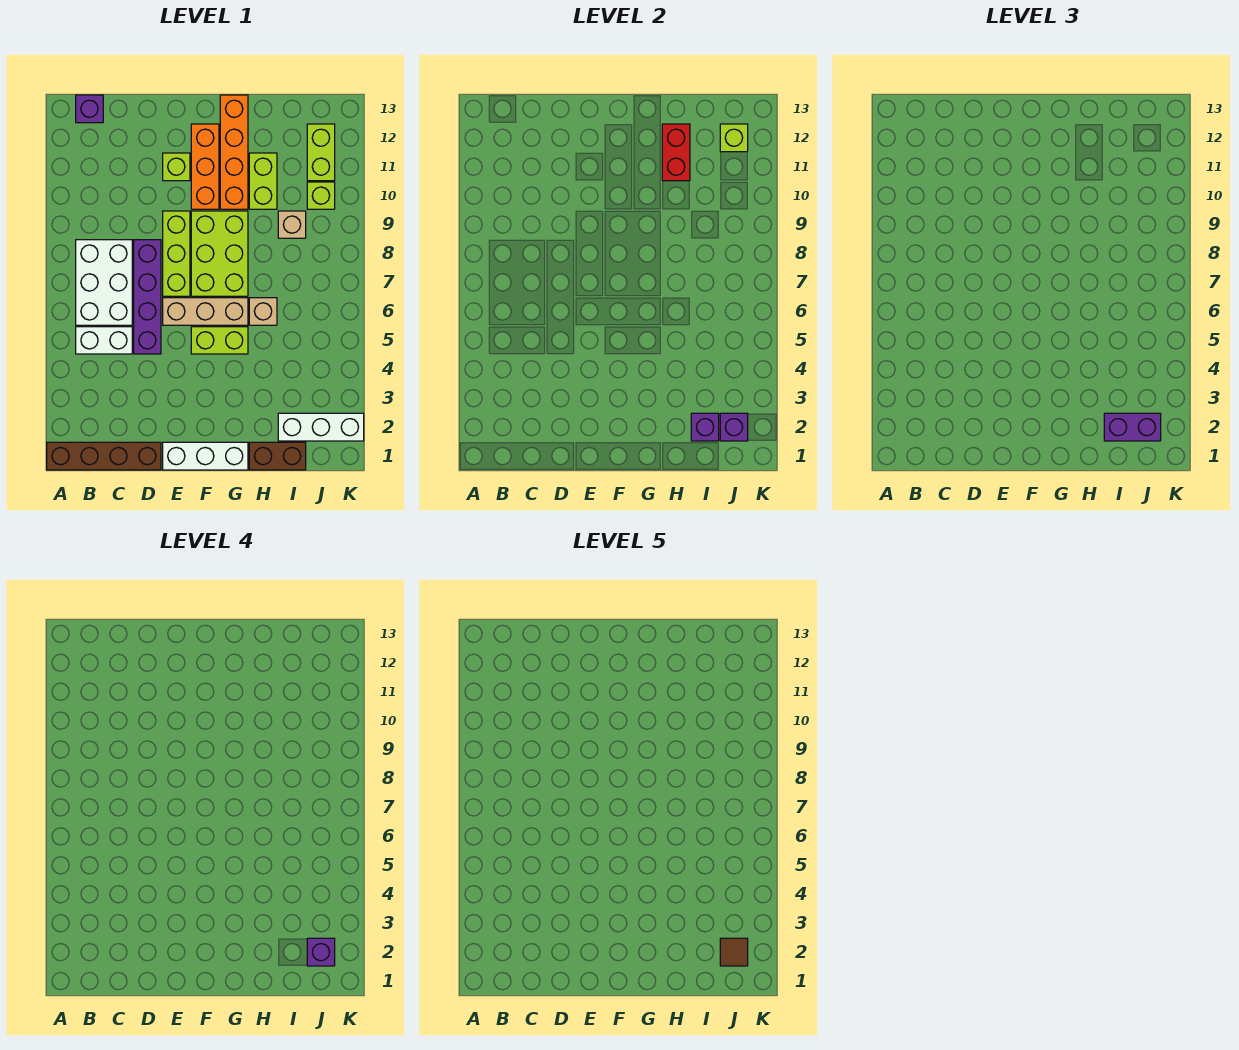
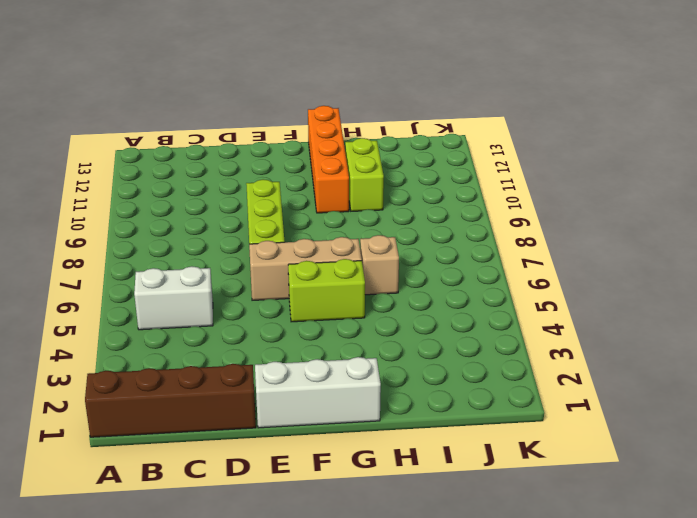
none -> white brick B6:C8 level 1
none -> purple brick B13 level 1
none -> purple brick D5:D8 level 1

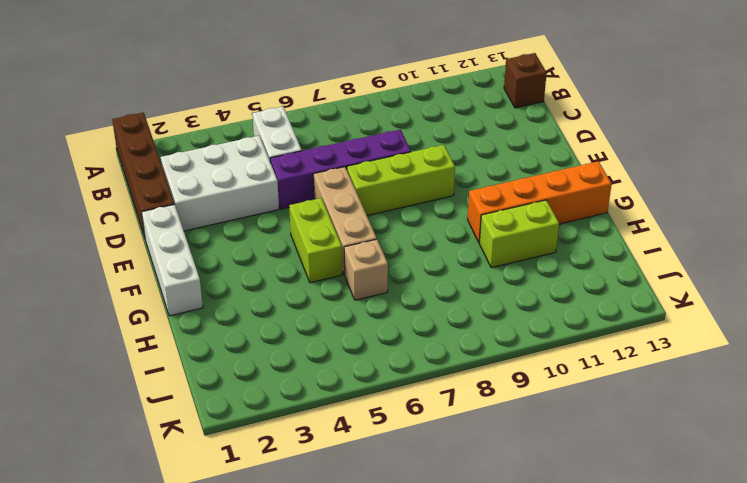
brown brick B13 level 1 -> purple brick B13 level 1
white brick C2:D4 level 1 -> white brick B6:C8 level 1
none -> lime brick E11 level 1
none -> lime brick F7:G9 level 1
none -> orange brick F10:F12 level 1

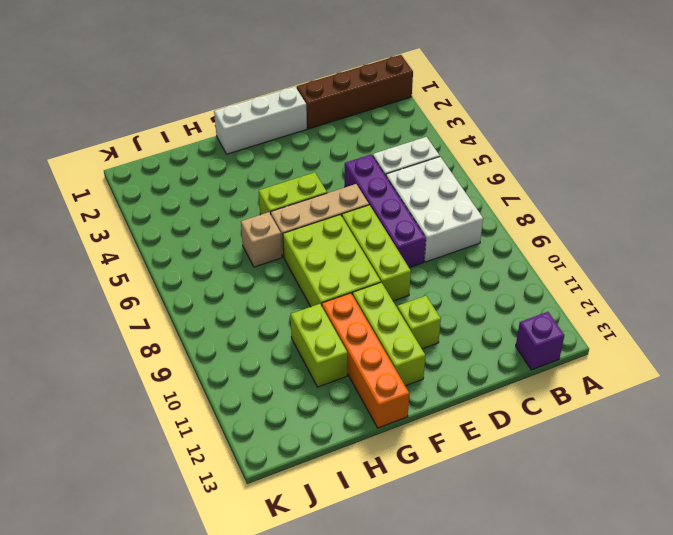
lime brick F10:F12 level 1 -> orange brick F10:F12 level 1
none -> brown brick H1:I1 level 1
none -> white brick I2:K2 level 1
none -> tan brick I9 level 1

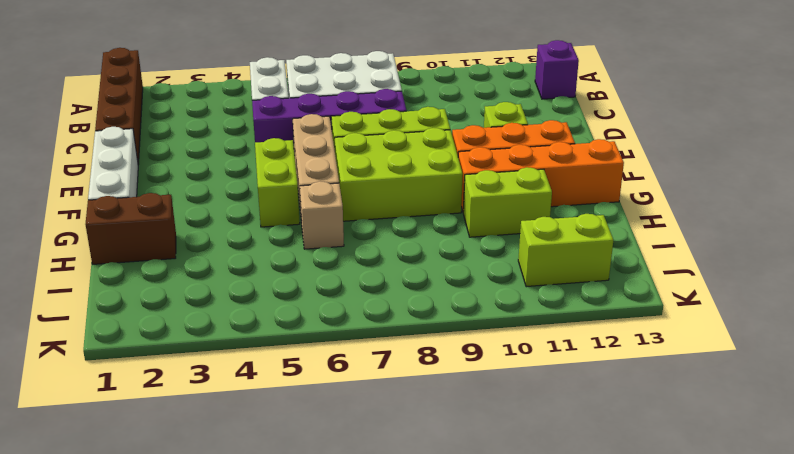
brown brick H1:H2 level 1 -> brown brick H1:I1 level 1
none -> white brick I2:K2 level 1
none -> tan brick I9 level 1
none -> lime brick J10 level 1

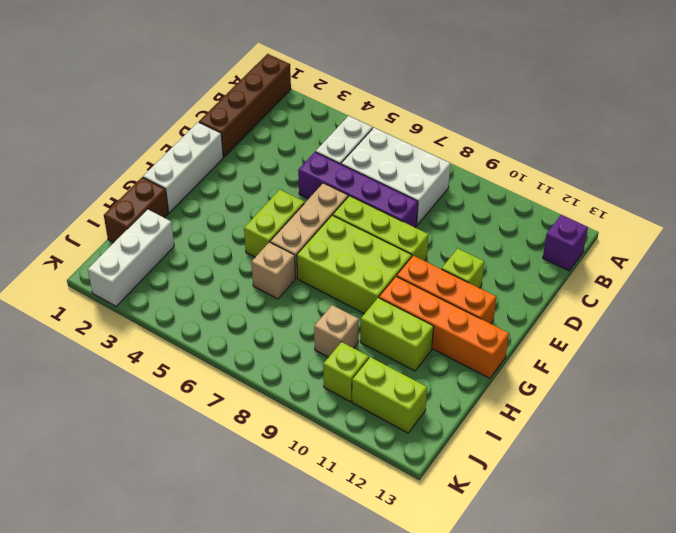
none -> red brick H11:H12 level 2
none -> purple brick I2 level 2
none -> purple brick J2 level 2

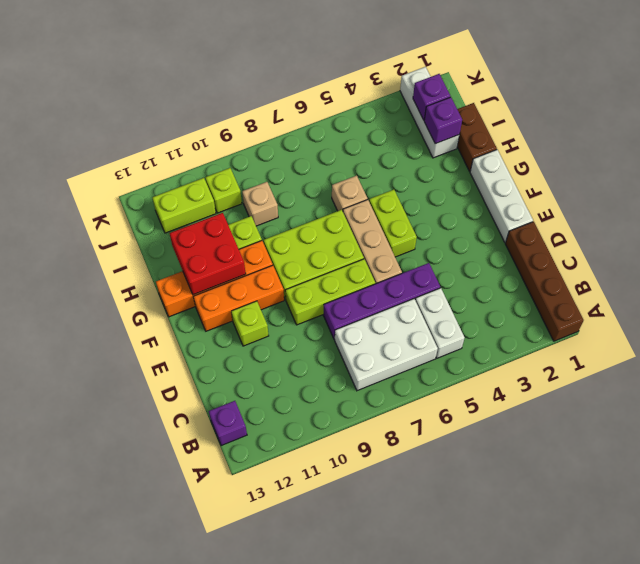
red brick G11:H12 level 2 -> red brick H11:H12 level 2
none -> lime brick J12 level 2
none -> purple brick I2:J2 level 3
none -> purple brick J2 level 4

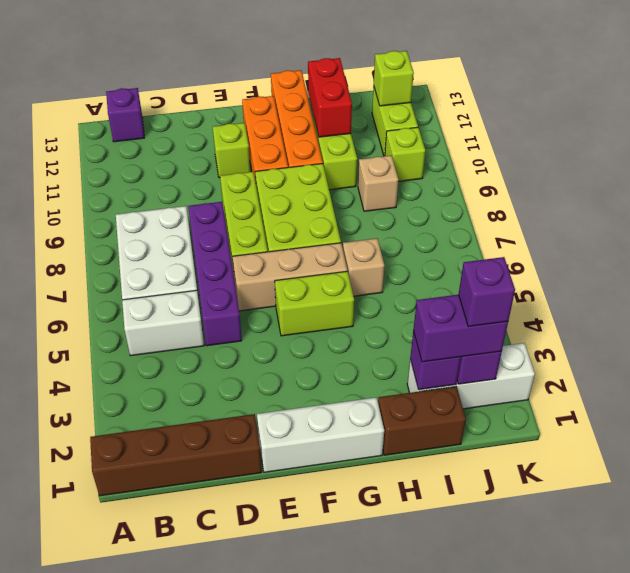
none -> brown tile J2 level 5

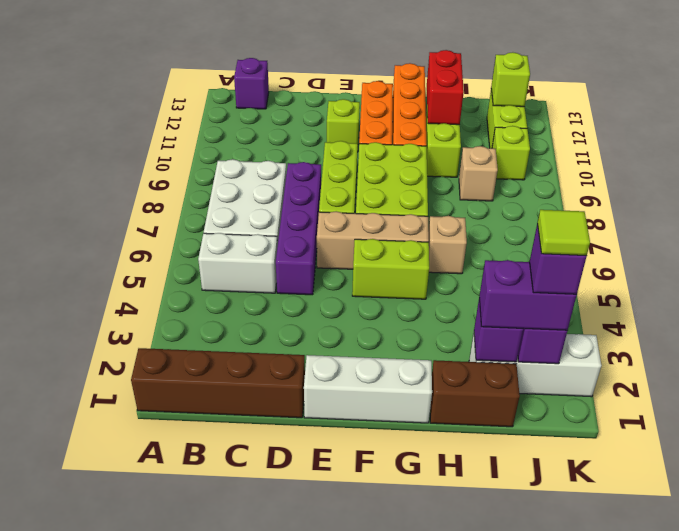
lime tile J2 level 5 -> brown tile J2 level 5

